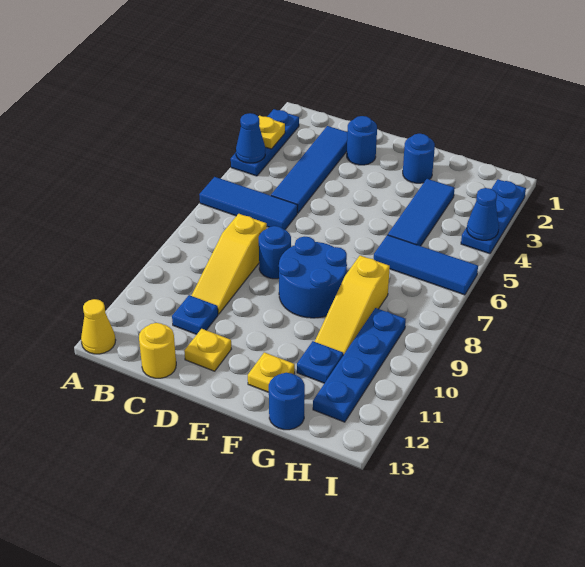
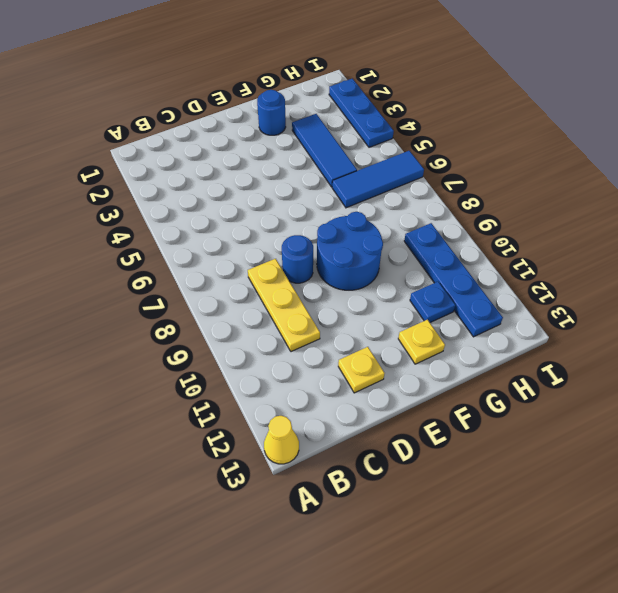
yellow plate C8:C10 level 1 -> yellow slope C8:C10 level 1 top 8
none -> blue plate A2:A4 level 1
none -> blue tile A6:C6 level 1
none -> blue tile C2:C5 level 1

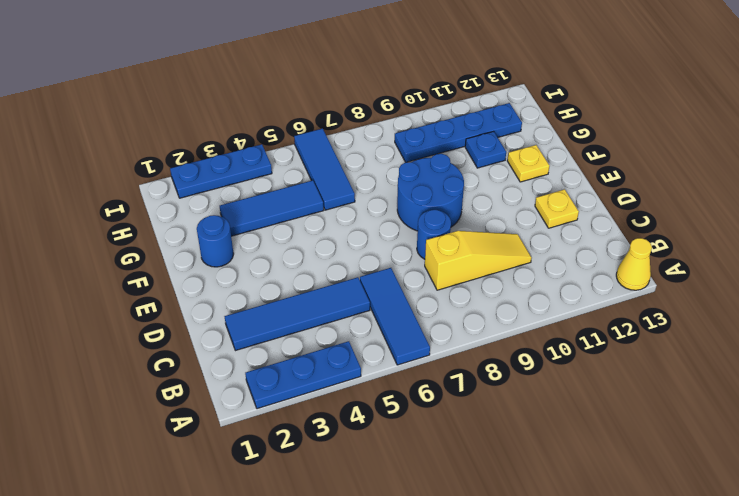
none -> blue plate C11 level 1
none -> yellow round brick C13 level 1
none -> blue round brick D2 level 1

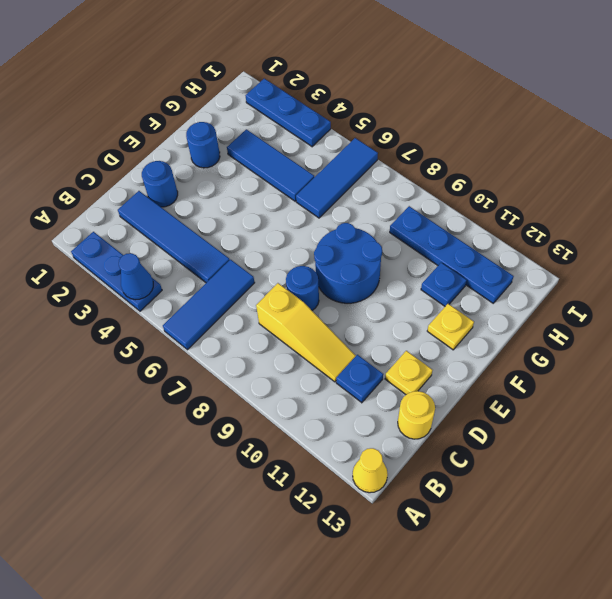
none -> yellow slope G8:G10 level 1 top 8
none -> blue round brick G13 level 1
none -> yellow plate A3 level 2

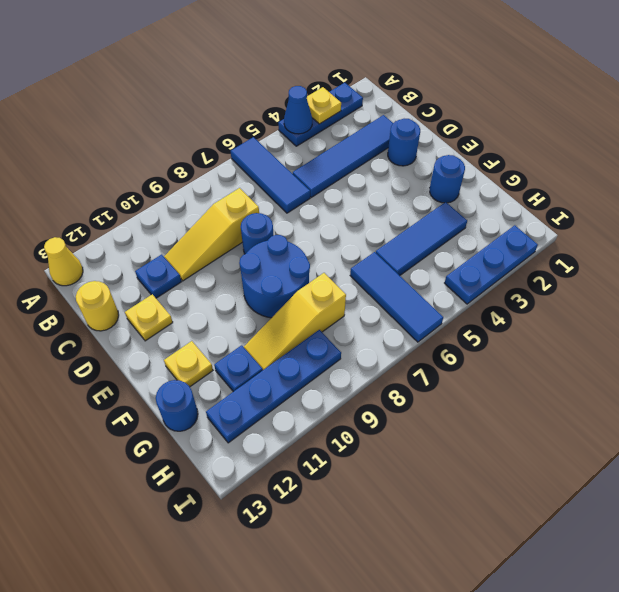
none -> blue cone I4 level 2

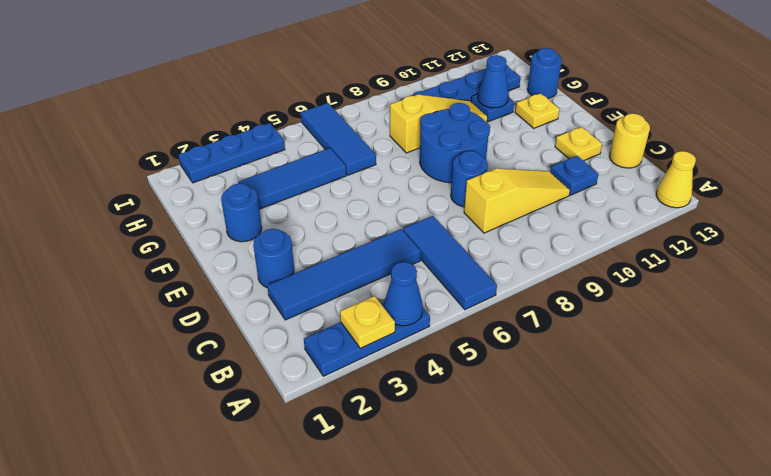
blue cone G11 level 2 -> blue cone I4 level 2

